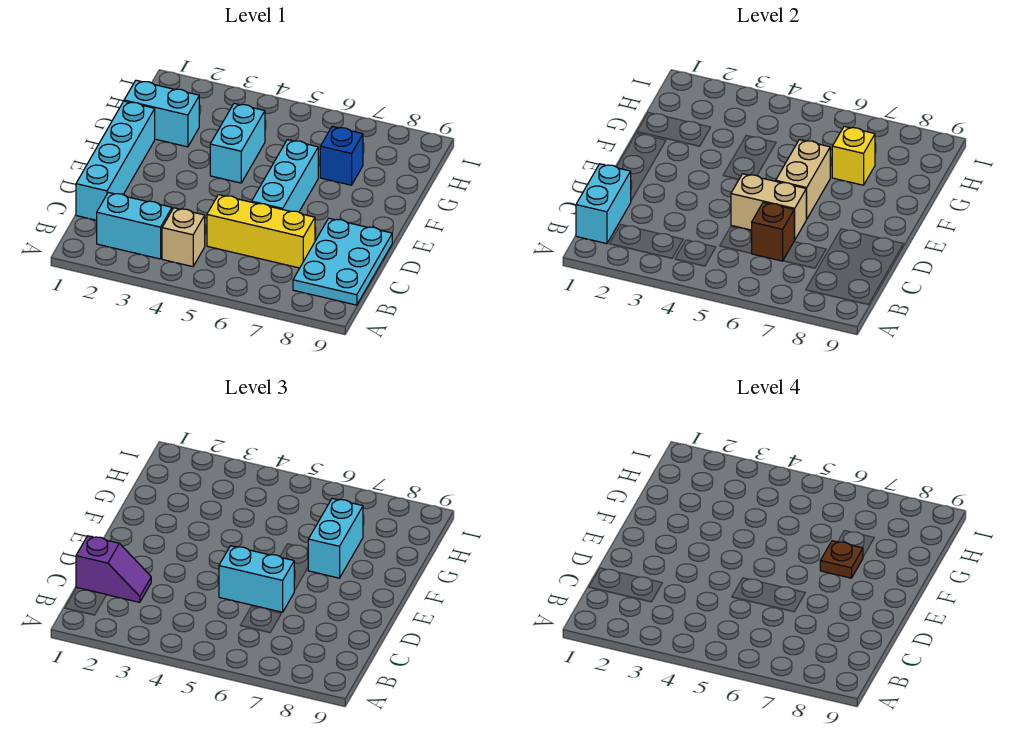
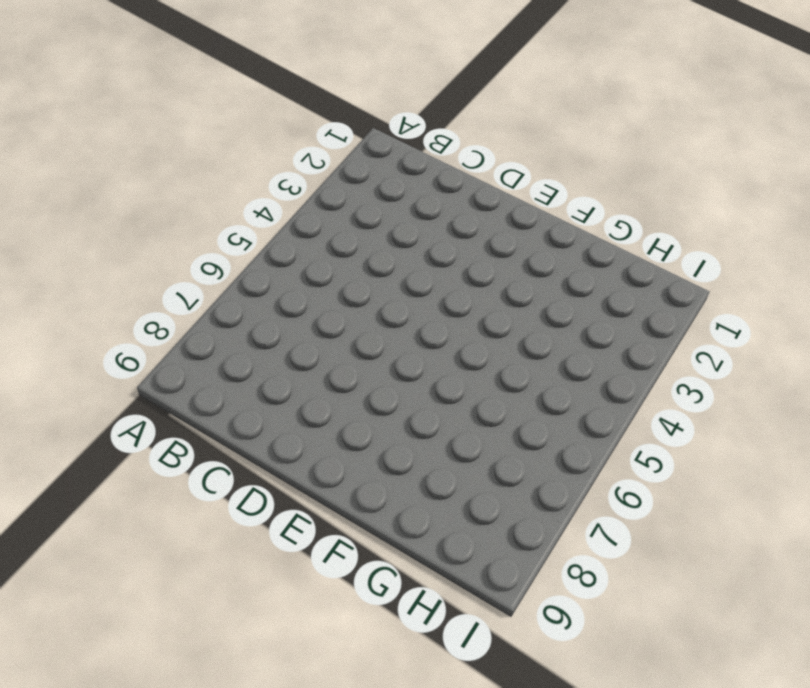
none -> cyan brick B2:B3 level 1
none -> tan brick B4 level 1
none -> cyan plate B8:D9 level 1

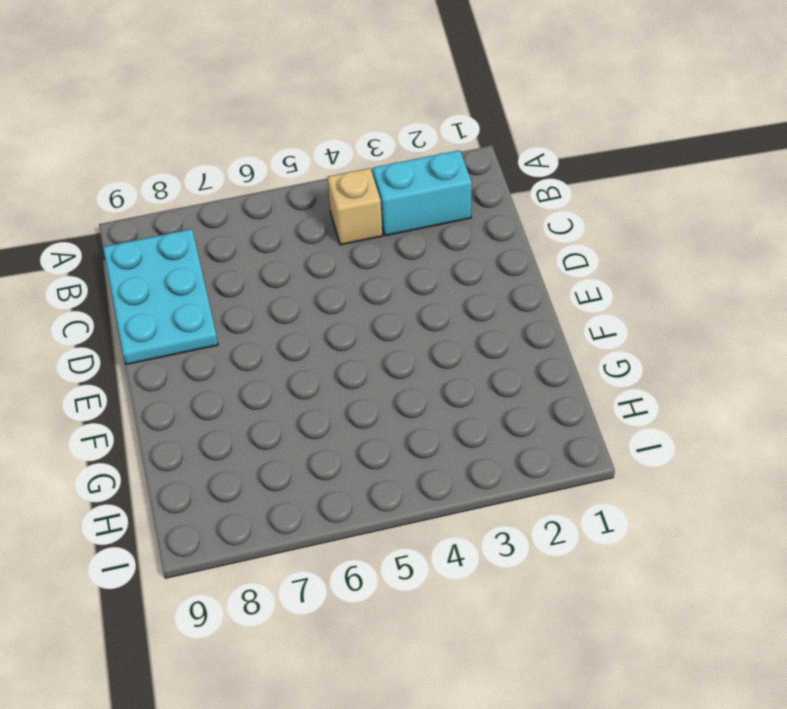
none -> cyan brick C1:F1 level 1
none -> yellow brick C5:C7 level 1
none -> cyan brick D6:F6 level 1

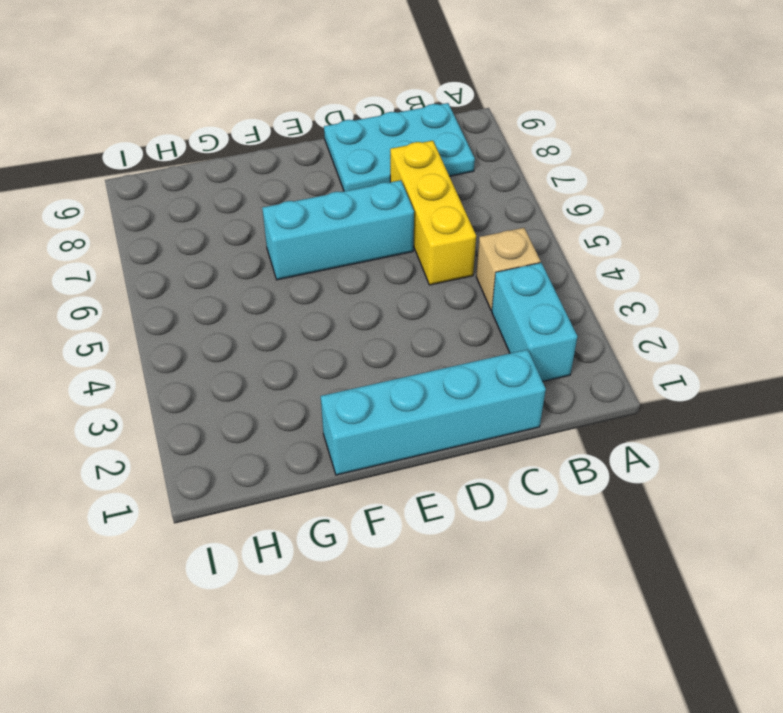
none -> cyan brick F4:G4 level 1
none -> cyan brick G1:G2 level 1
none -> blue brick G7 level 1

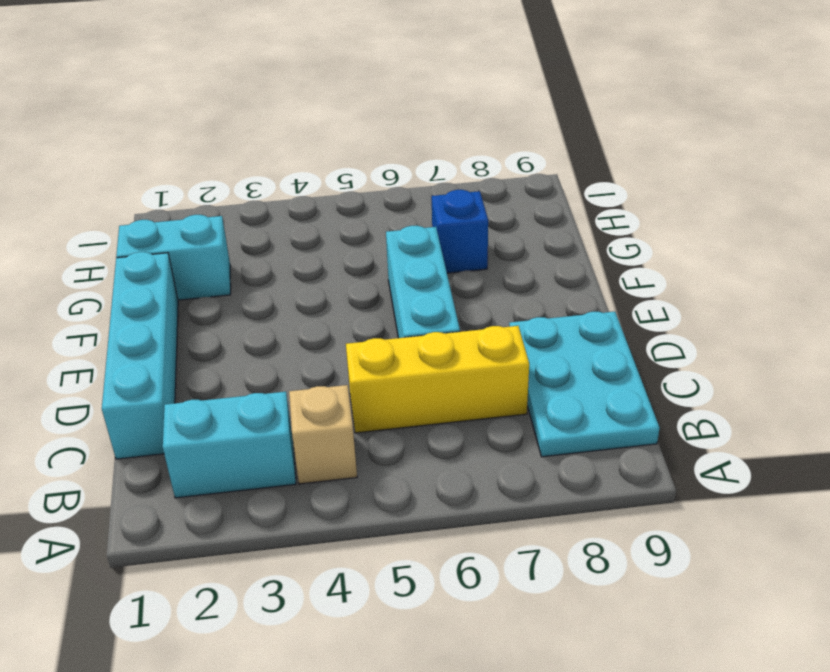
none -> cyan brick F4:G4 level 1
none -> cyan brick B1:C1 level 2
none -> brown brick C6 level 2

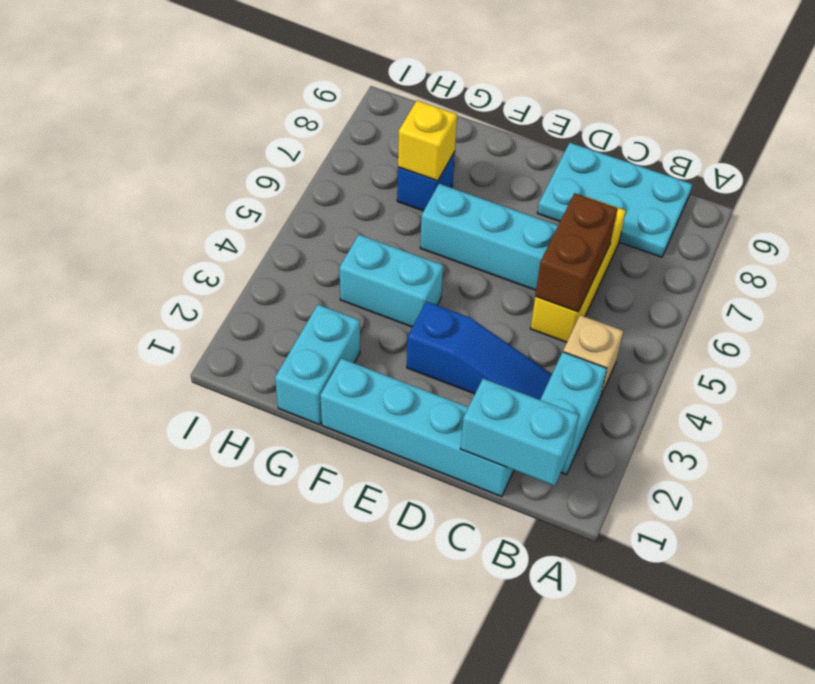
blue slope C3:E3 level 1 top E -> none
brown brick C5:C6 level 2 -> brown brick C6 level 2
none -> tan brick D5:D6 level 2
none -> tan brick E6:F6 level 2
none -> purple slope C1:C2 level 3 top 1

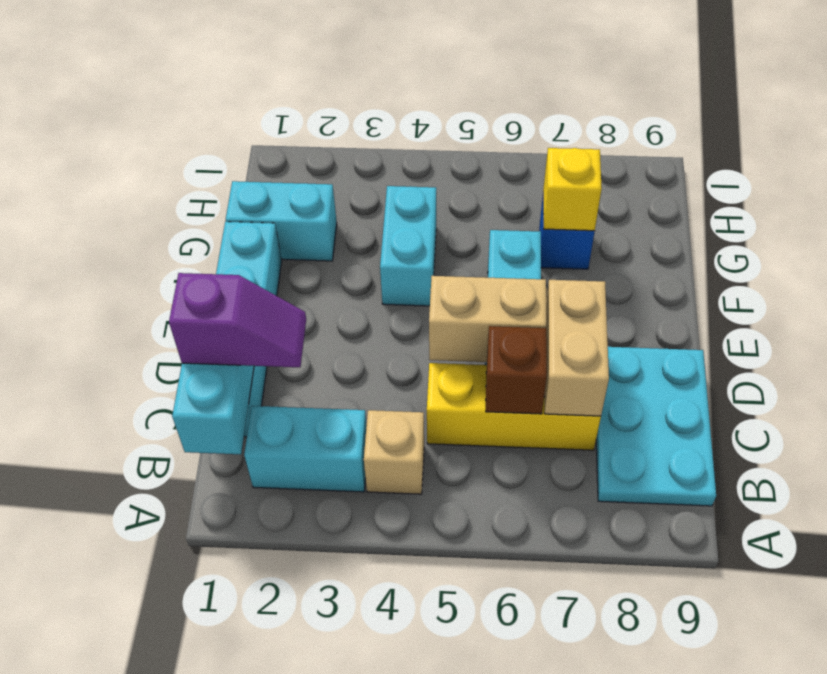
tan brick C7:D7 level 2 -> tan brick E6:F6 level 2
none -> cyan brick D5:D6 level 3
none -> cyan brick F7:G7 level 3
none -> brown plate F7 level 4

